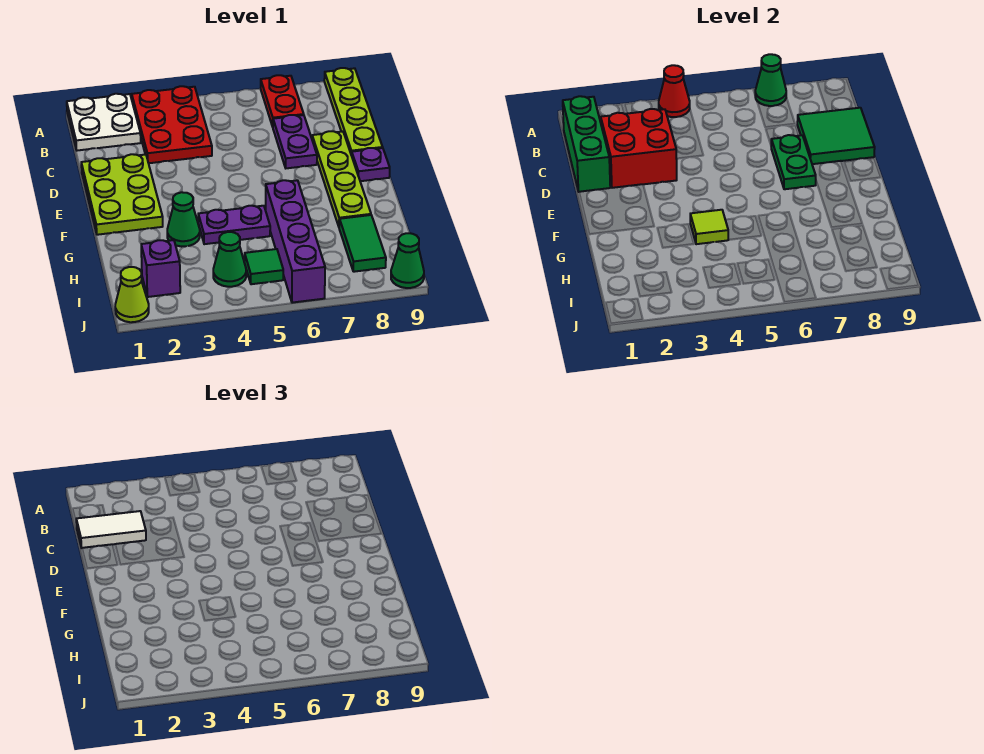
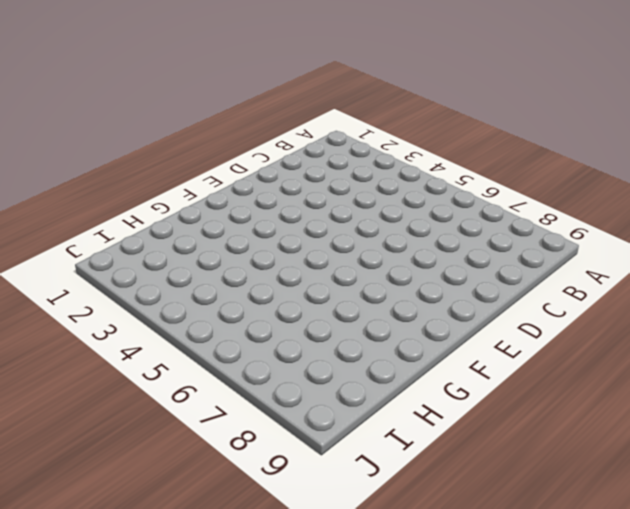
none -> white plate A1:B2 level 1
none -> red plate A3:C4 level 1
none -> red plate A7:B7 level 1

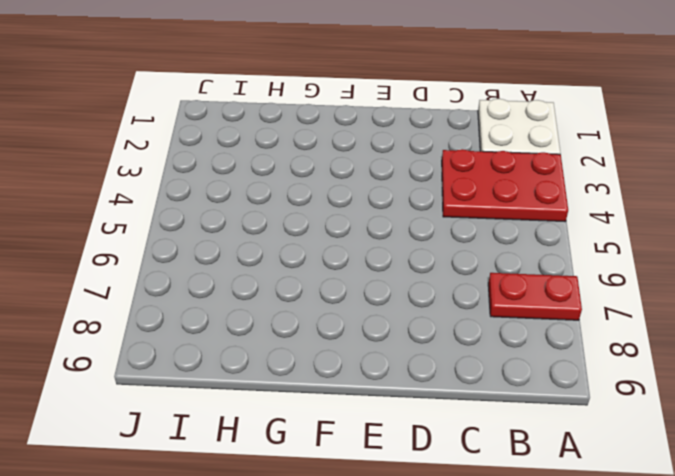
none -> lime plate A9:D9 level 1
none -> purple plate C7:D7 level 1
none -> lime plate D1:F2 level 1

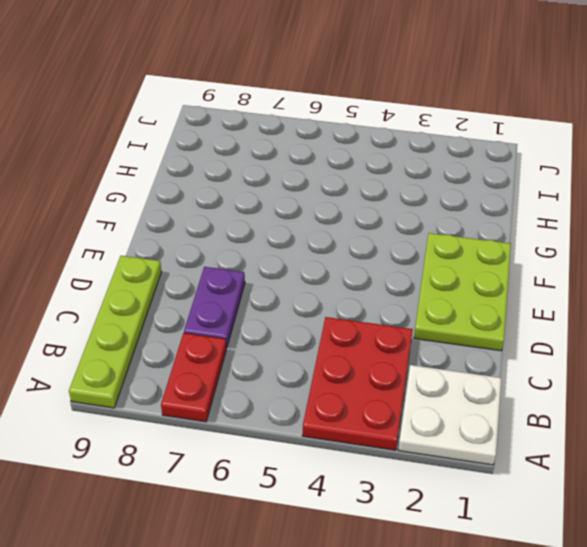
none -> lime plate D8:G8 level 1
none -> purple plate E9 level 1
none -> green cone G3 level 1

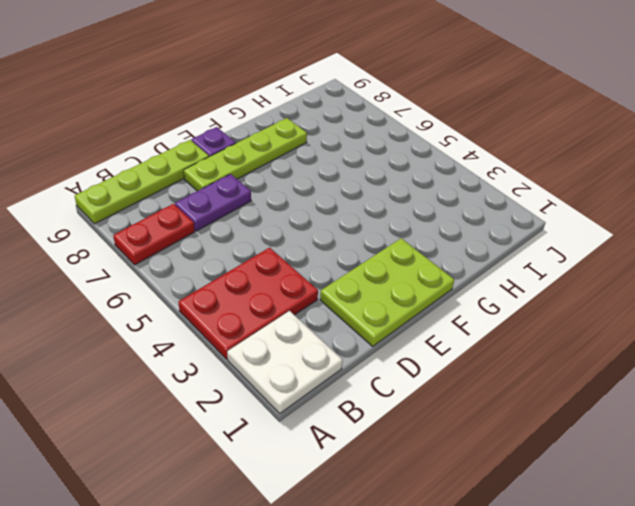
none -> green cone G3 level 1
none -> purple plate G4:G5 level 1
none -> purple brick G6:J6 level 1

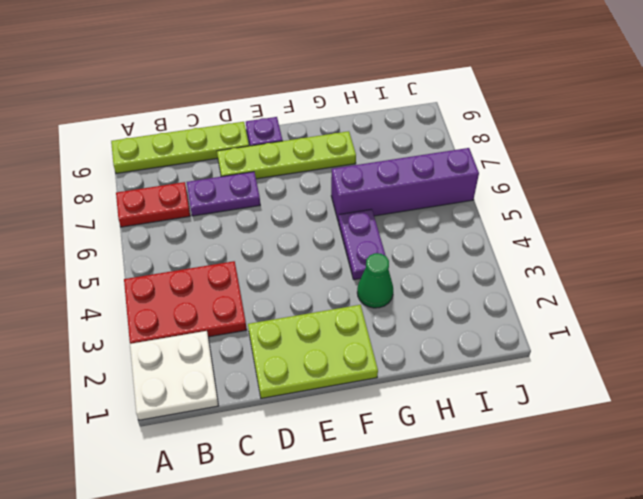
none -> green tile H8:I8 level 1
none -> purple brick I2 level 1
none -> green cone I4 level 1

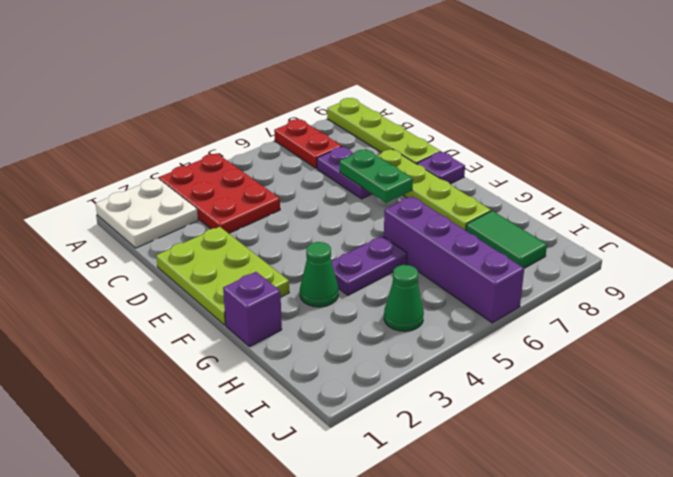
purple brick G1 level 1 -> purple brick I2 level 1
none -> green tile I5 level 1
none -> lime cone J1 level 1
none -> green cone J9 level 1

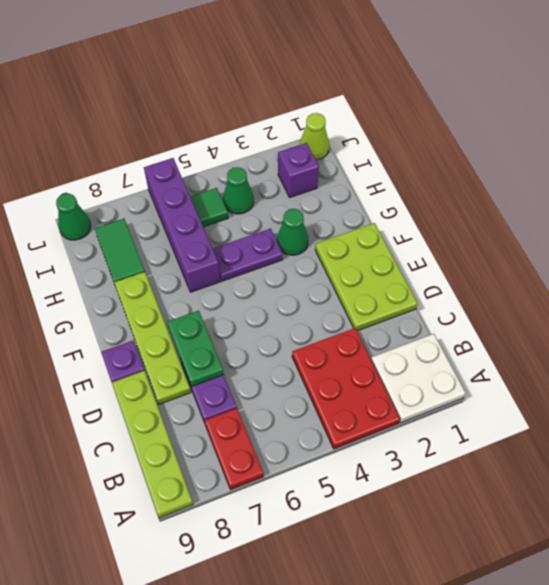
none -> red cone A4 level 2
none -> green cone A7 level 2
none -> green brick B1:D1 level 2

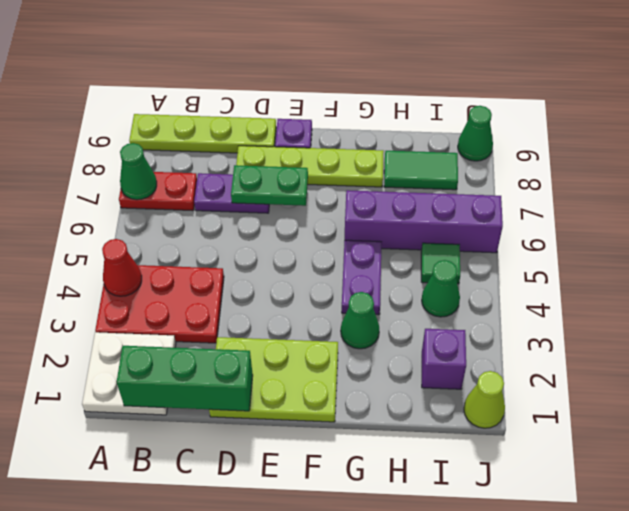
none -> red brick C2:D3 level 2
none -> green tile C8:D9 level 2
none -> lime tile G4 level 2

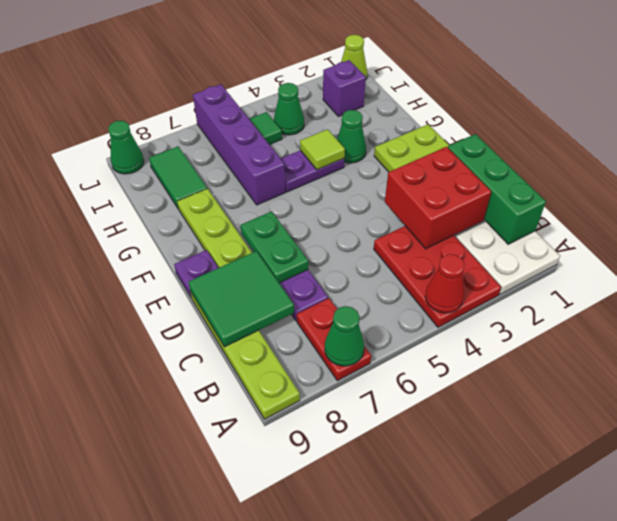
none -> white tile C1:C2 level 3

